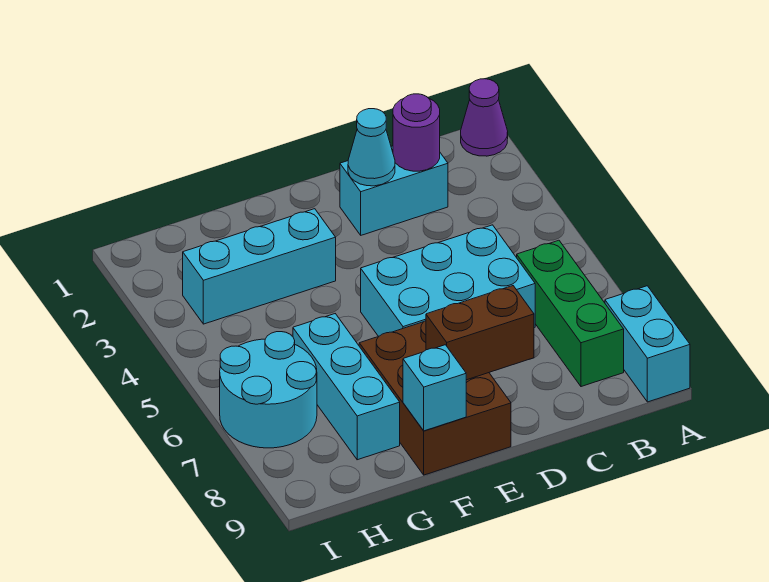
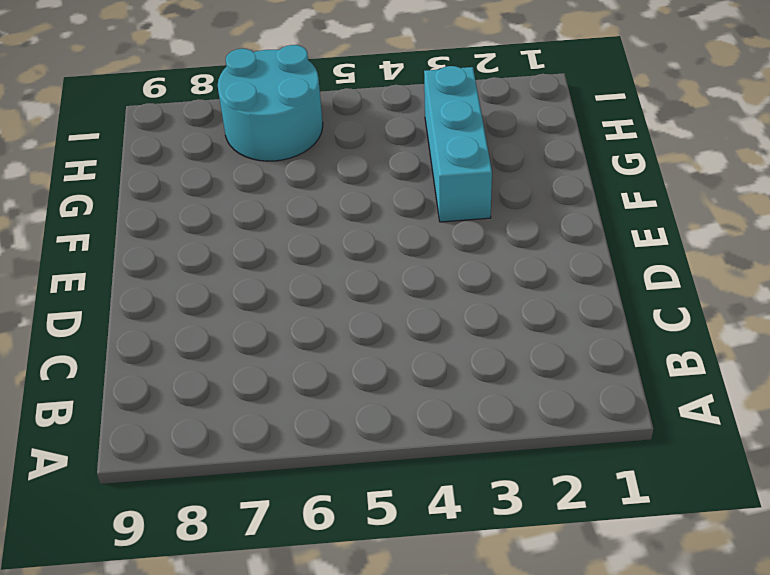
none -> purple cone A1 level 1
none -> cyan brick A8:A9 level 1
none -> green brick B6:B8 level 1

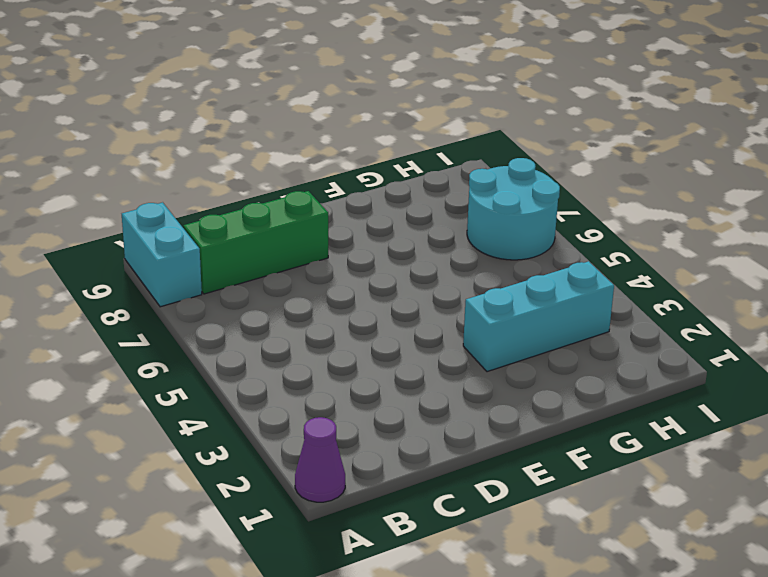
green brick B8:D8 level 1 -> green brick B6:B8 level 1
none -> cyan brick C2:D2 level 1
none -> cyan brick C5:E6 level 1
none -> brown brick E7:F9 level 1

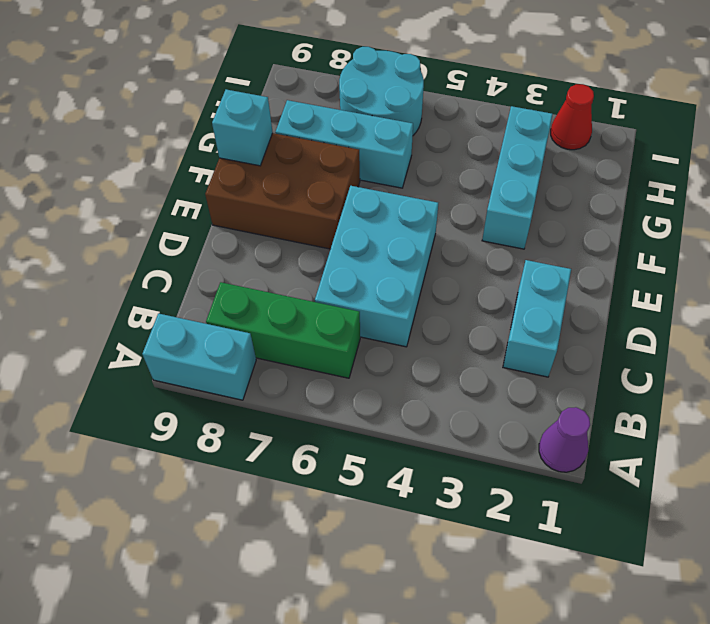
red cone I2 level 1 -> none
none -> purple round brick C2 level 2
none -> cyan cone D2 level 2
none -> brown brick D8:E8 level 2

